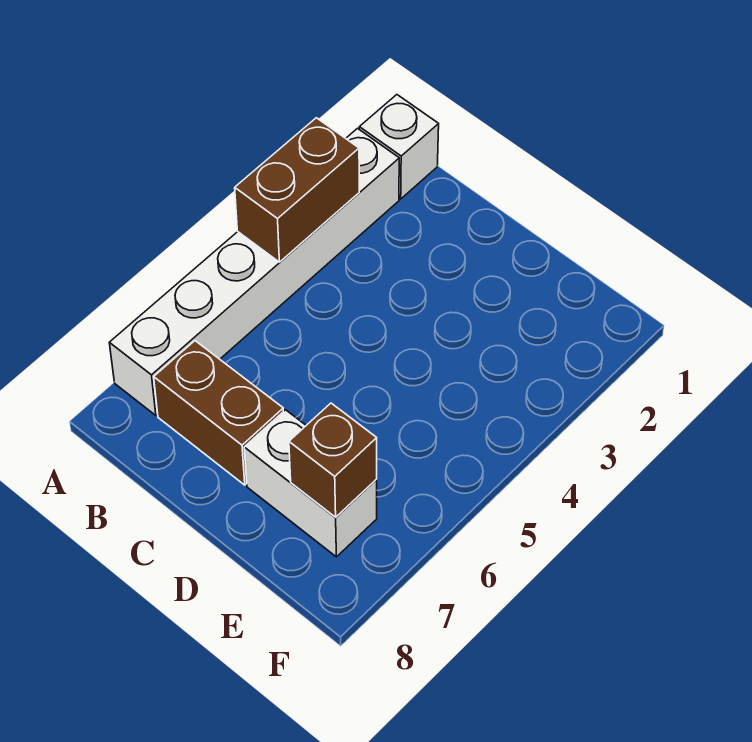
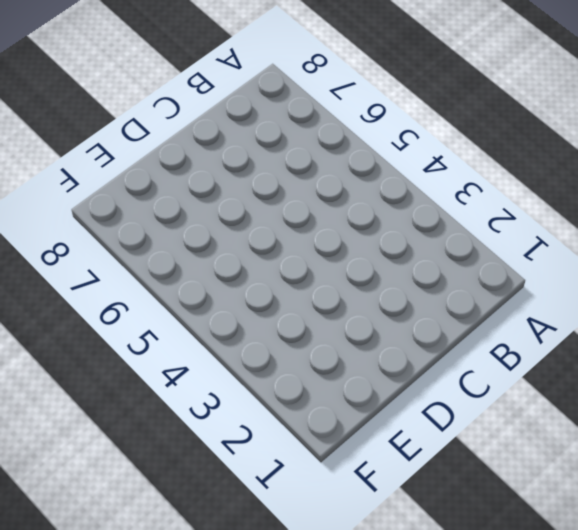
none -> white brick A1 level 1
none -> white brick A2:A7 level 1

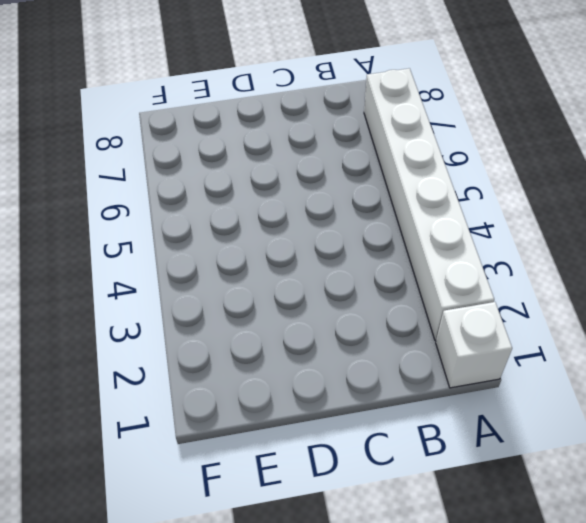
none -> brown brick B7:C7 level 1
none -> white brick D7:E7 level 1

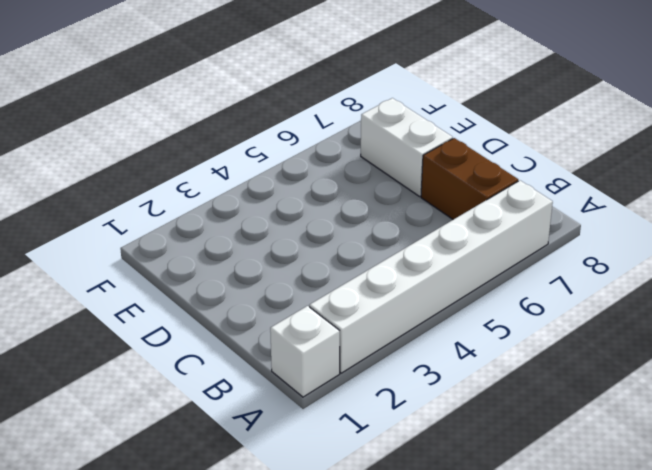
none -> brown brick A3:A4 level 2
none -> brown brick E7 level 2

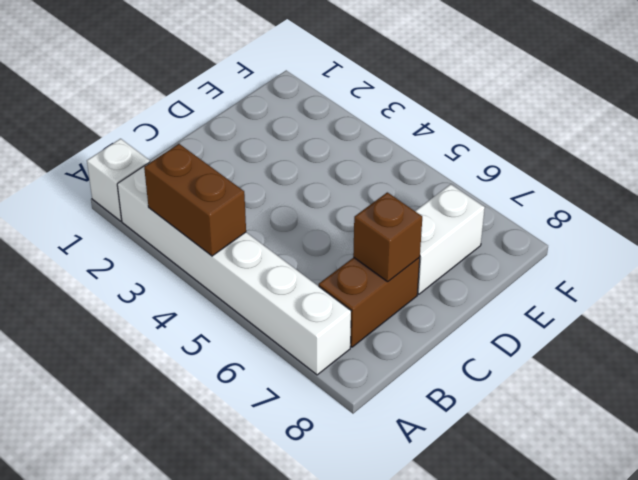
brown brick C7 level 2 -> brown brick E7 level 2

